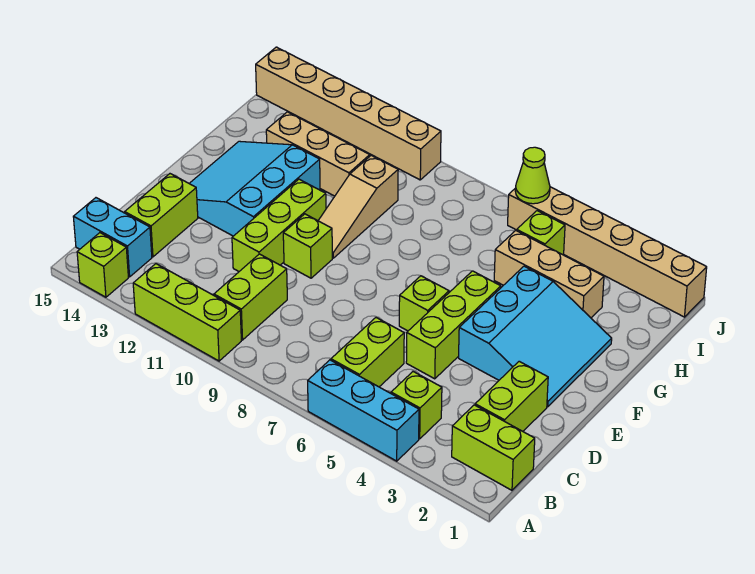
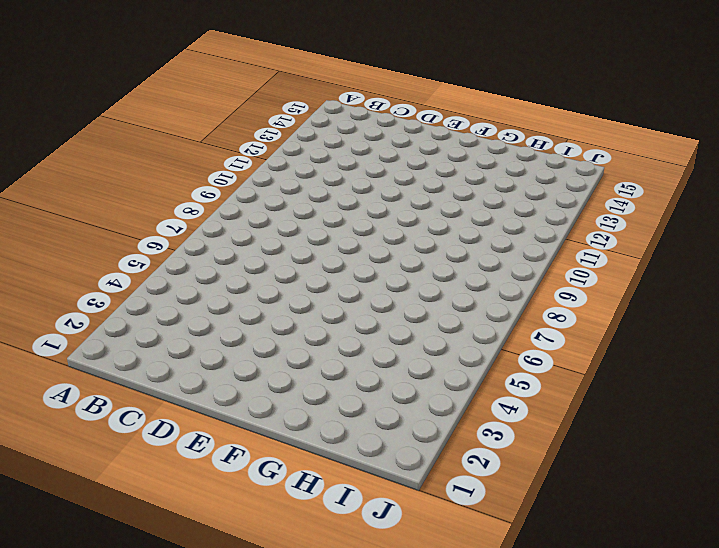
none -> cyan brick A4:A6 level 1
none -> lime brick A10:A12 level 1
none -> lime brick A14 level 1

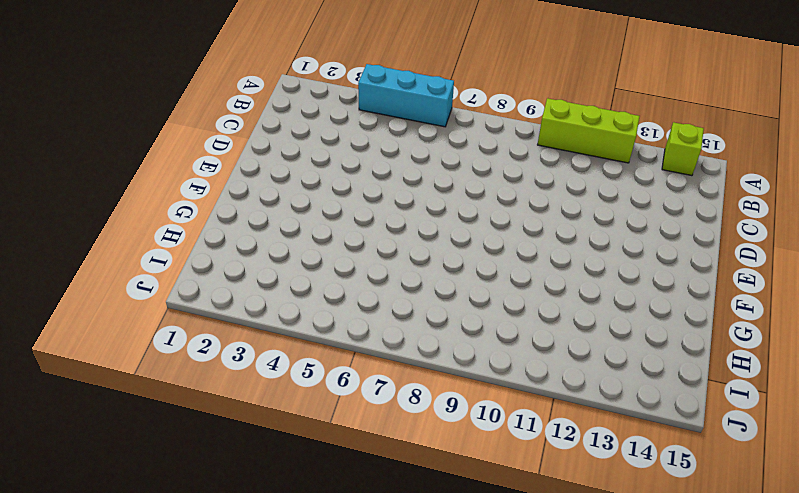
none -> lime brick B1:B2 level 1
none -> lime brick B4 level 1
none -> lime brick B6:C6 level 1

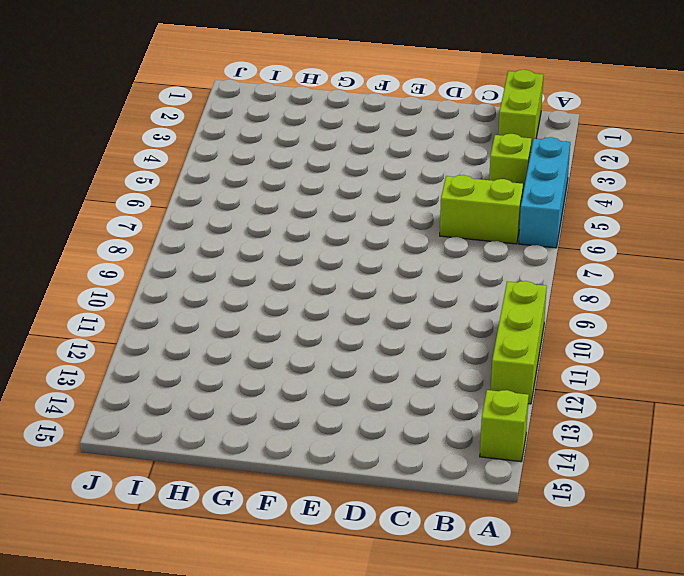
none -> lime brick B10:C10 level 1
none -> cyan brick B14:B15 level 1
none -> lime brick C2:D2 level 1

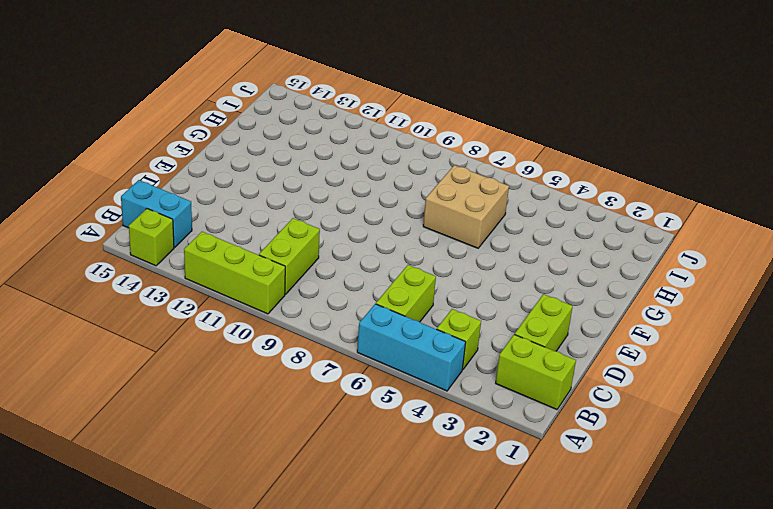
tan brick G6:H7 level 1 -> none
none -> lime brick C14:D14 level 1
none -> lime brick D5:F5 level 1
none -> lime brick D11:F11 level 1

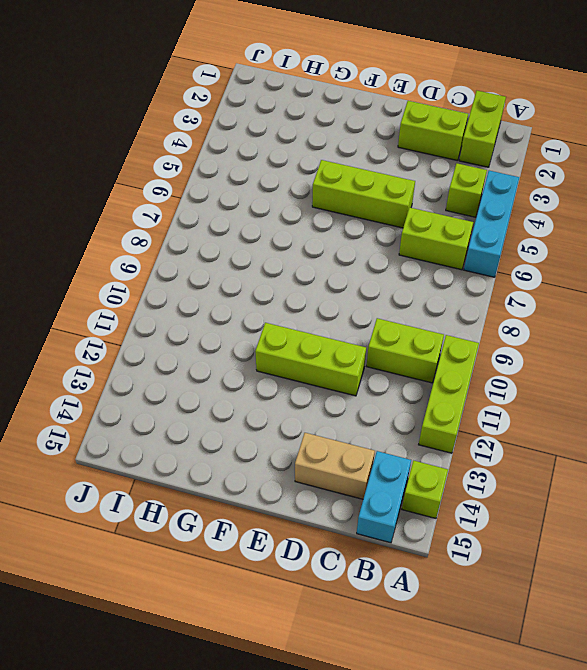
tan brick C14:D14 level 1 -> lime brick C14:D14 level 1
none -> cyan slope E2:G4 level 1 top 4
none -> lime brick E6 level 1
none -> lime brick E10 level 1

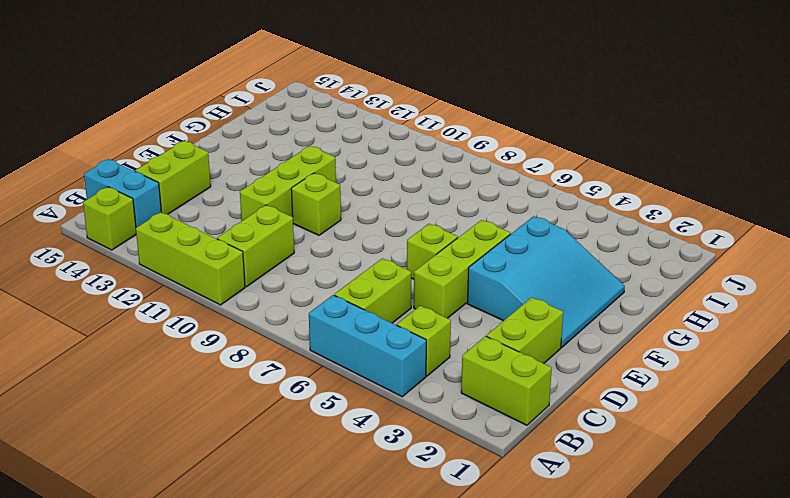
none -> cyan slope E12:G14 level 1 top 12
none -> tan slope F10:H10 level 1 top H
none -> tan brick H3:H5 level 1

